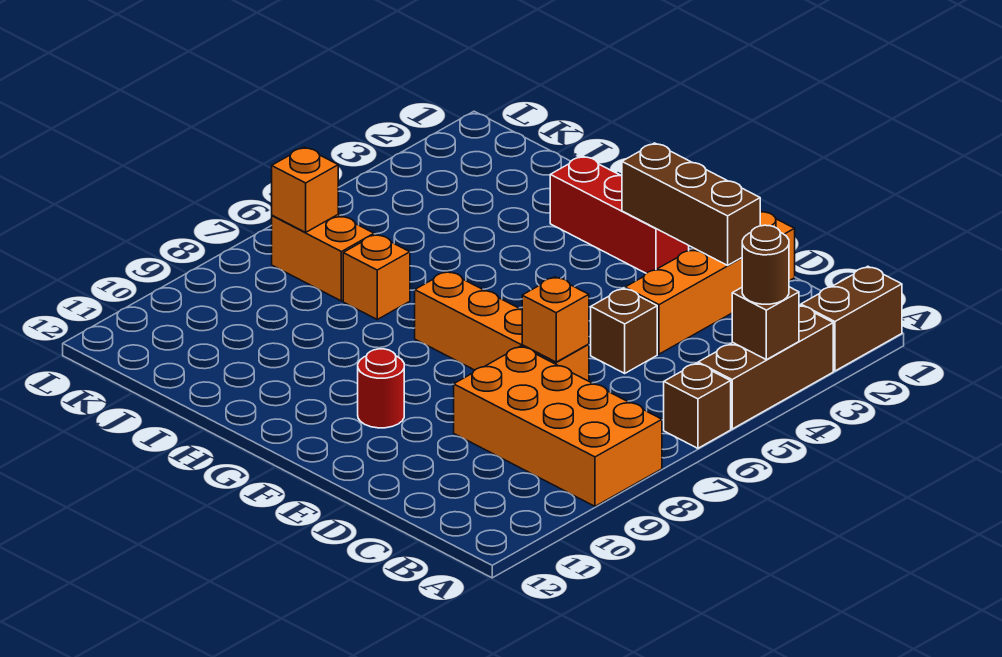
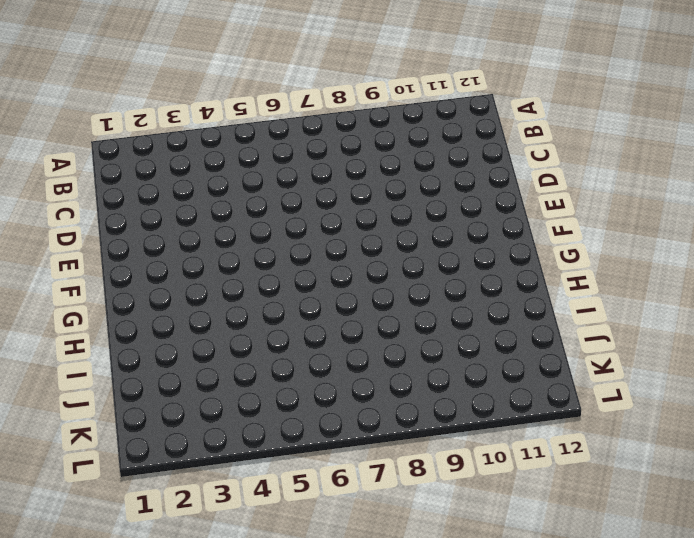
none -> brown brick A1:A2 level 1
none -> brown brick A3:A5 level 1
none -> brown brick A6 level 1

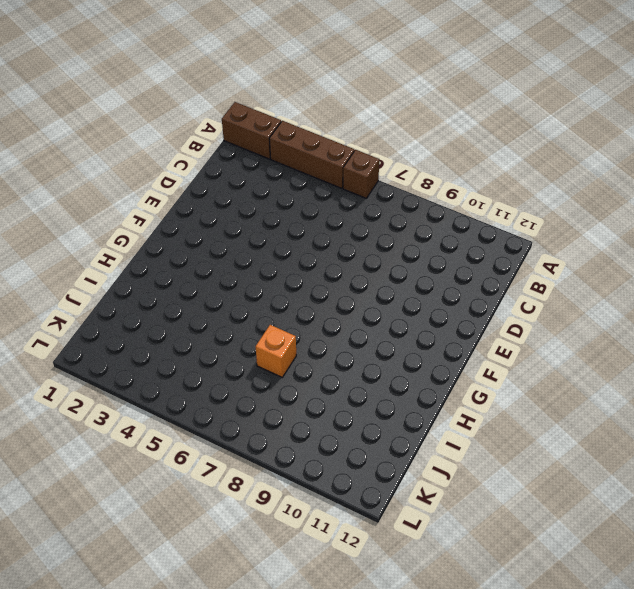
none -> orange brick A8:D9 level 1
none -> orange brick D1:D4 level 1
none -> brown brick D5 level 1

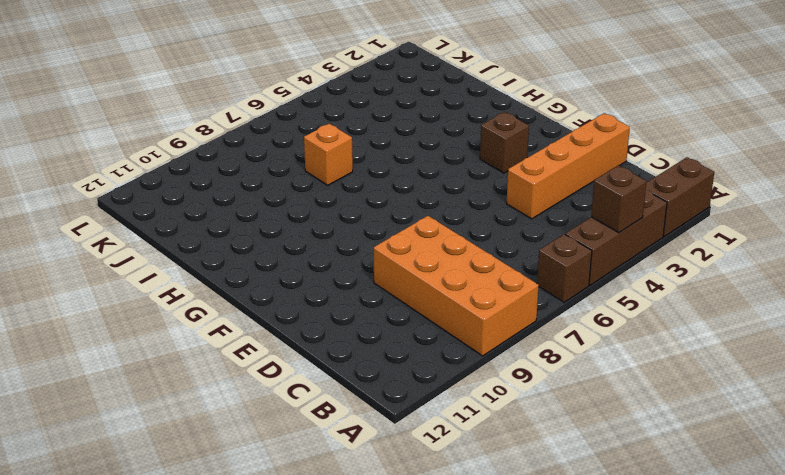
brown brick F3 level 1 -> brown brick D5 level 1
none -> orange brick D7:G7 level 1
none -> red brick F2:H2 level 1
none -> red round brick F10 level 1

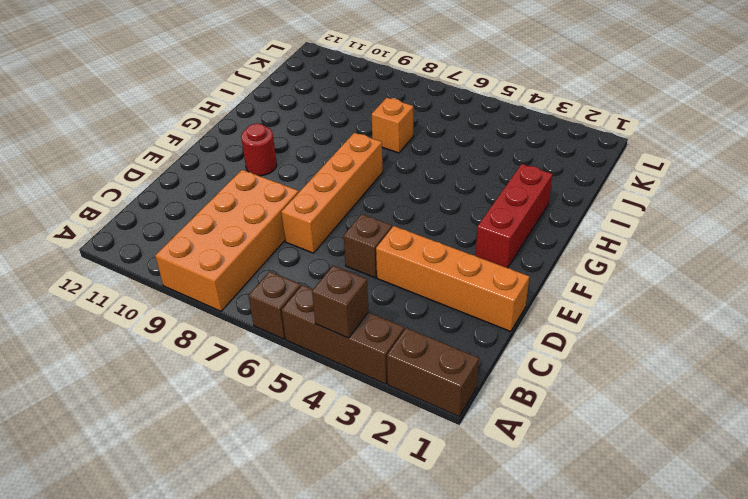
none -> orange brick J7:K7 level 1
none -> brown brick D2:F2 level 2
none -> orange brick D7 level 2

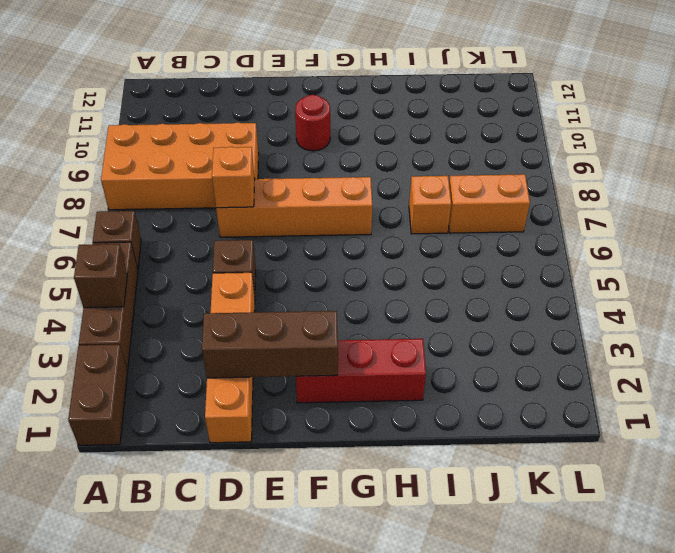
none -> orange brick K7 level 2
none -> brown round brick A4 level 3

